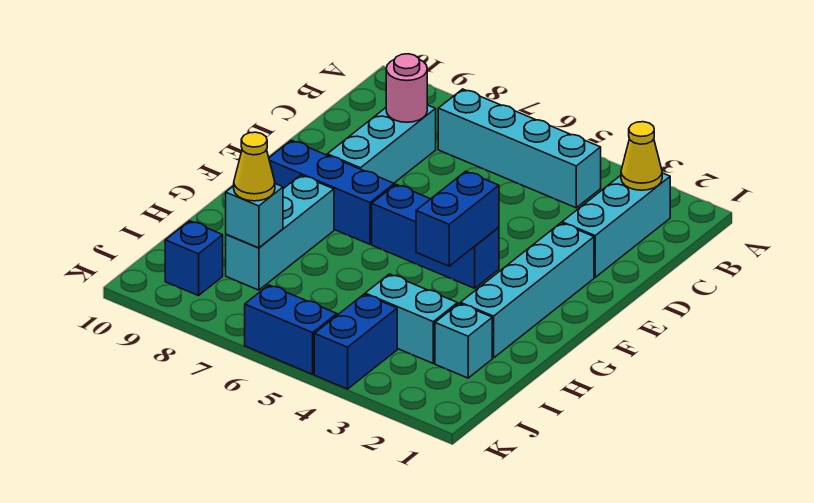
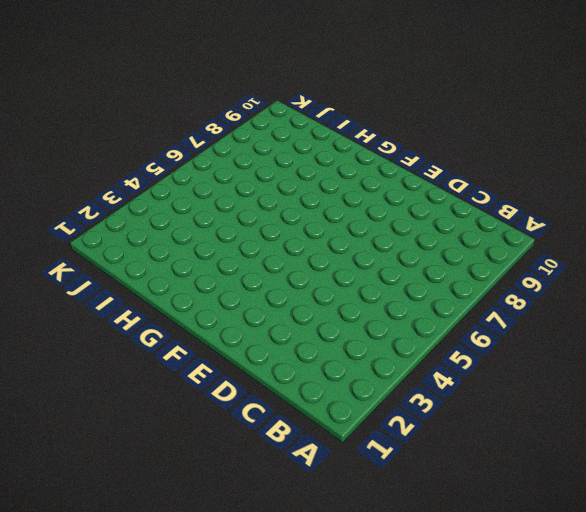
none -> cyan brick B2:D2 level 1
none -> cyan brick B4:B7 level 1
none -> cyan brick C8:E8 level 1

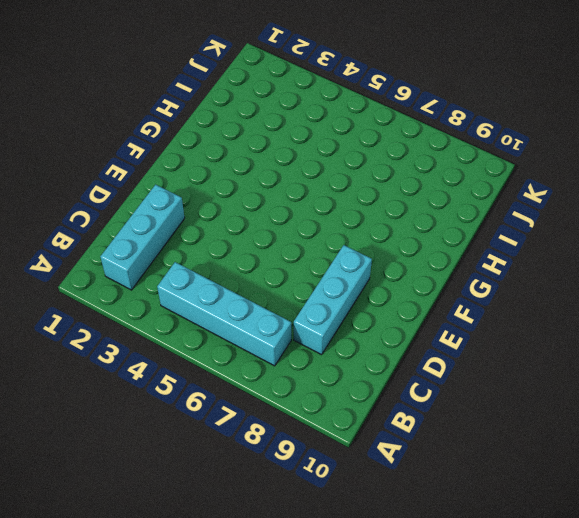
none -> cyan brick E2:H2 level 1
none -> blue brick F4:F6 level 1
none -> blue brick F7:F9 level 1

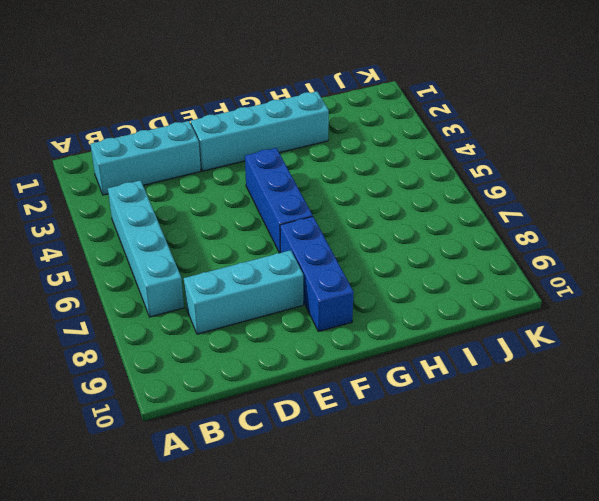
none -> cyan brick G8:I8 level 1
none -> cyan brick I2 level 1
none -> cyan brick I3:I4 level 1

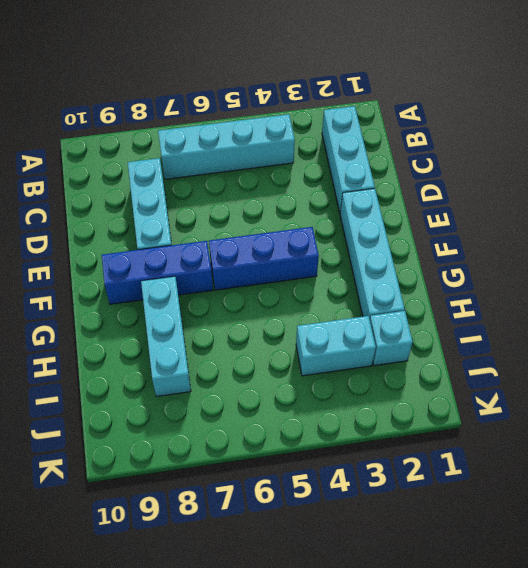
none -> blue brick J4:K4 level 1
none -> blue brick J9 level 1
none -> blue brick K5:K6 level 1

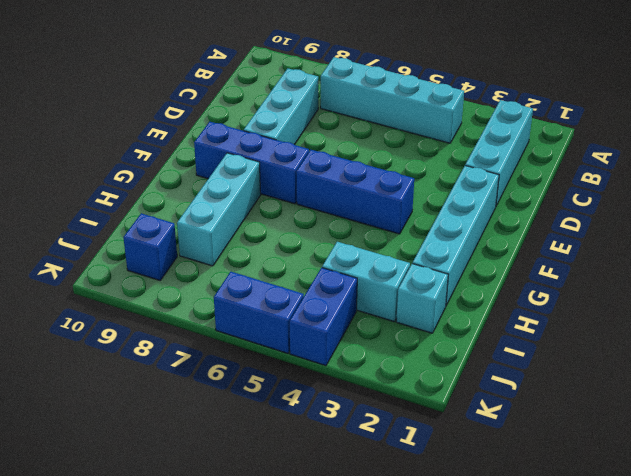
none -> yellow cone B2 level 2
none -> pink round brick C8 level 2
none -> blue brick F4:G4 level 2

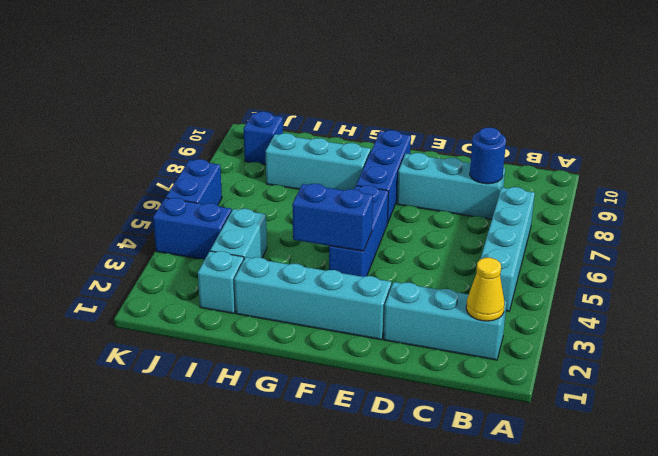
blue round brick C8 level 2 -> pink round brick C8 level 2
none -> cyan brick I8 level 2
none -> yellow cone I8 level 3

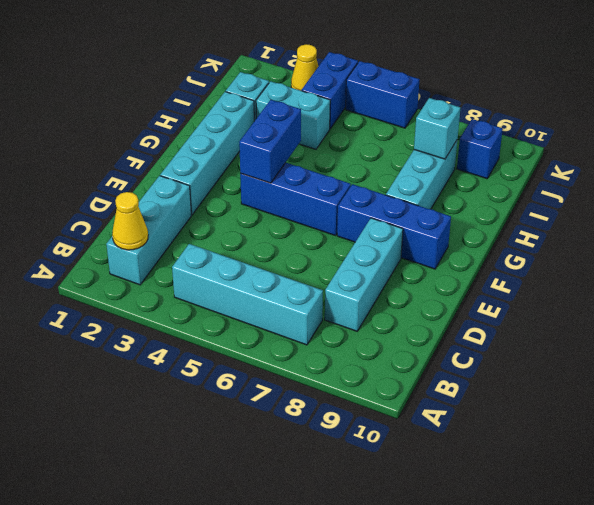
yellow cone K3 level 1 -> yellow cone I8 level 3
none -> pink round brick C8 level 2

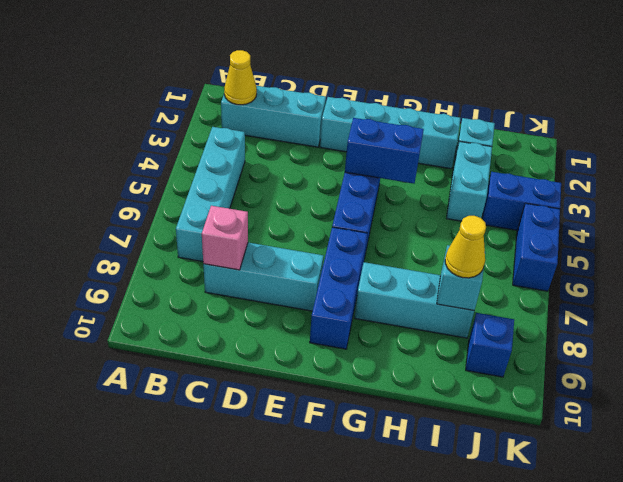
pink brick C8 level 2 -> pink round brick C8 level 2

